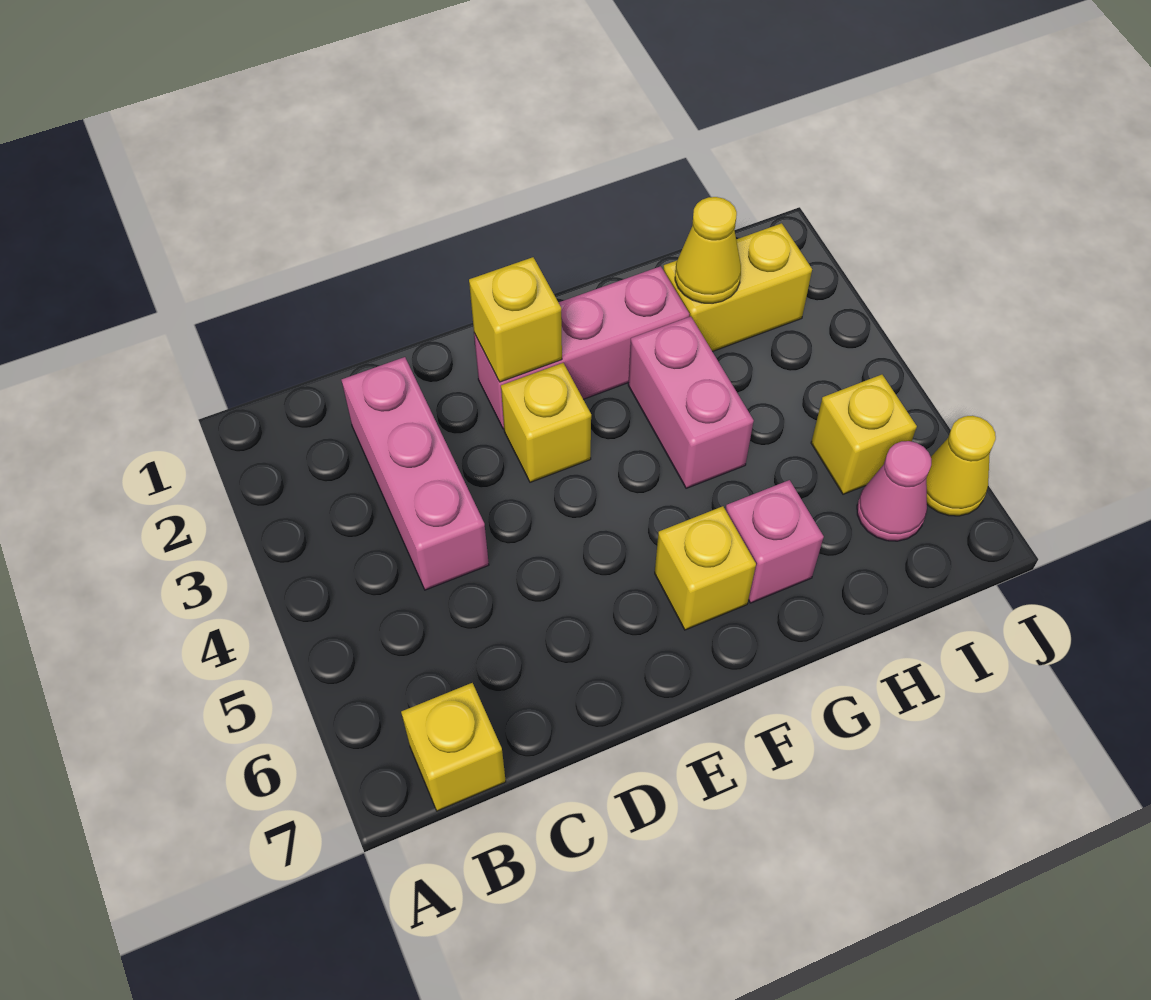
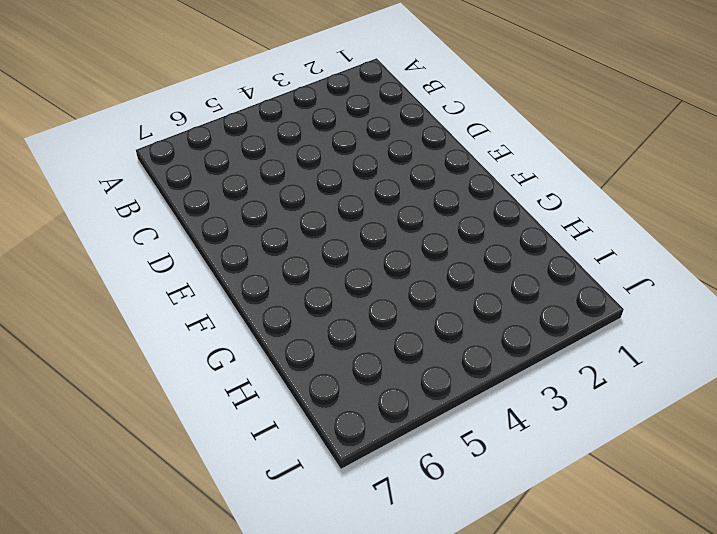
none -> yellow brick B7 level 1
none -> pink brick C2:C4 level 1
none -> pink brick E2:G2 level 1

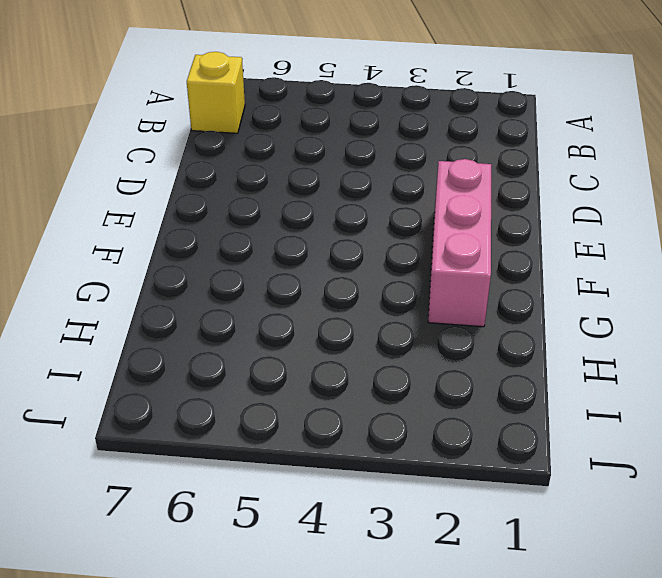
none -> pink brick C2:C4 level 1
none -> yellow brick E3 level 1
none -> yellow brick F6 level 1

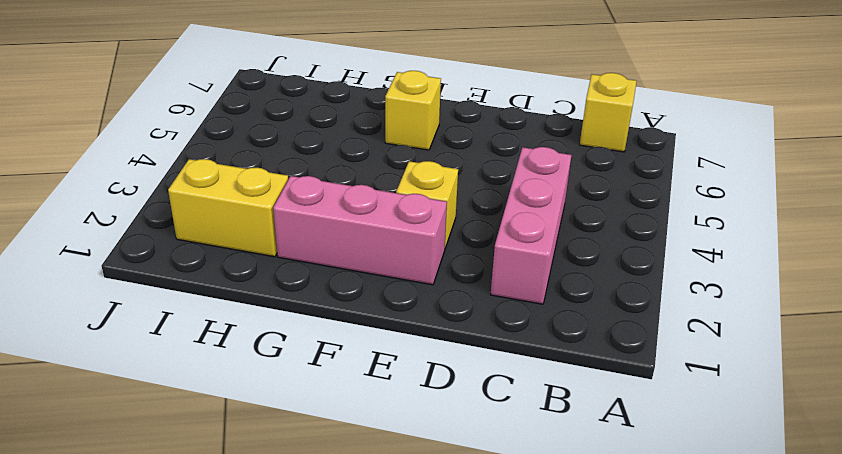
none -> pink brick G3:G4 level 1
none -> pink brick G6 level 1
none -> yellow brick I5 level 1

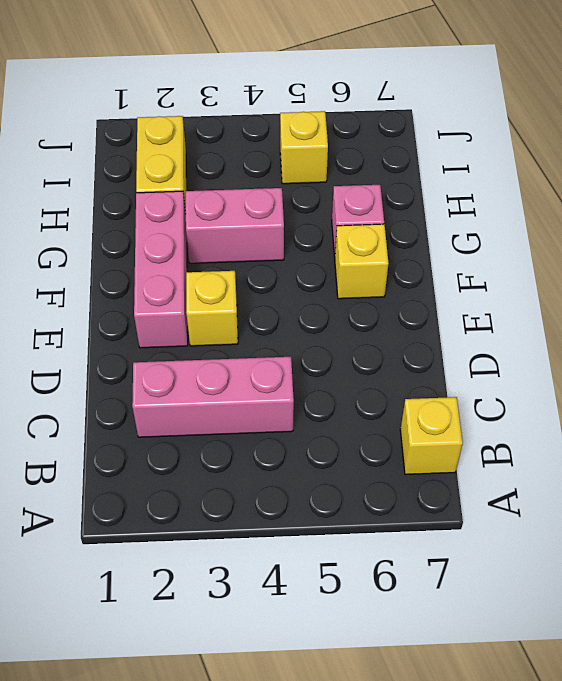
none -> pink cone I6 level 1
none -> yellow cone J6 level 1
none -> yellow brick E2 level 2

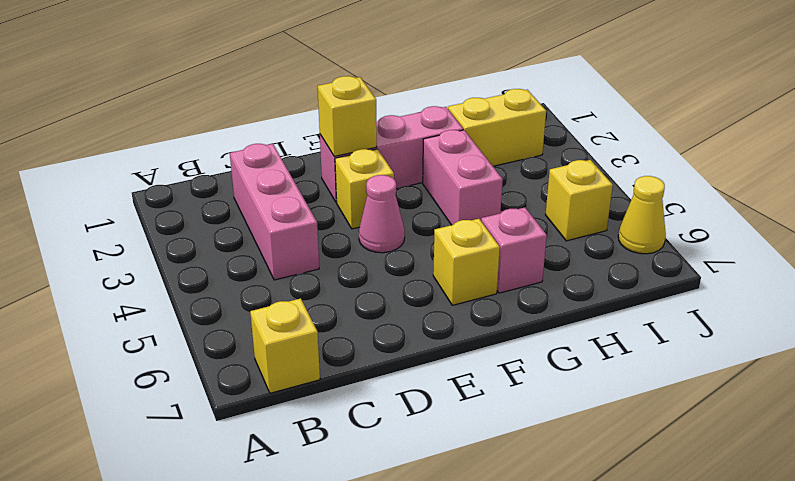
pink cone E4 level 1 -> pink cone I6 level 1
none -> yellow cone H2 level 2

